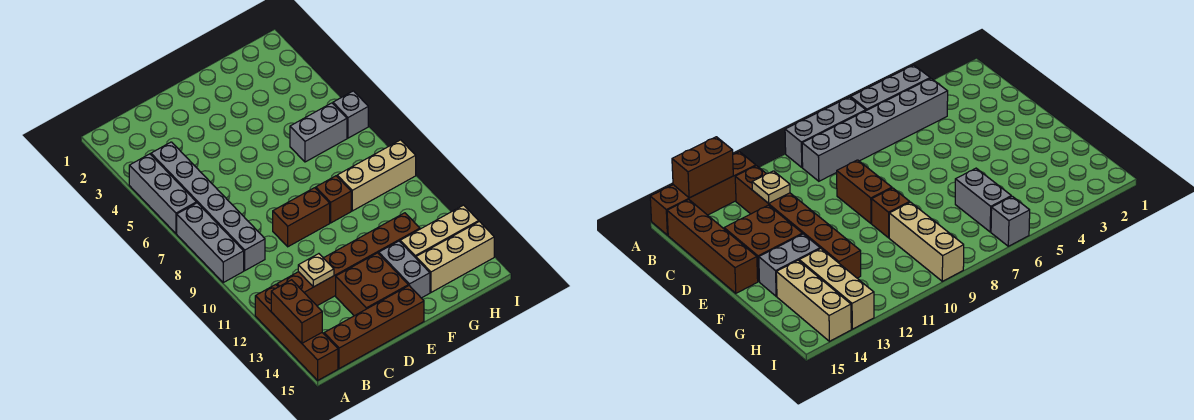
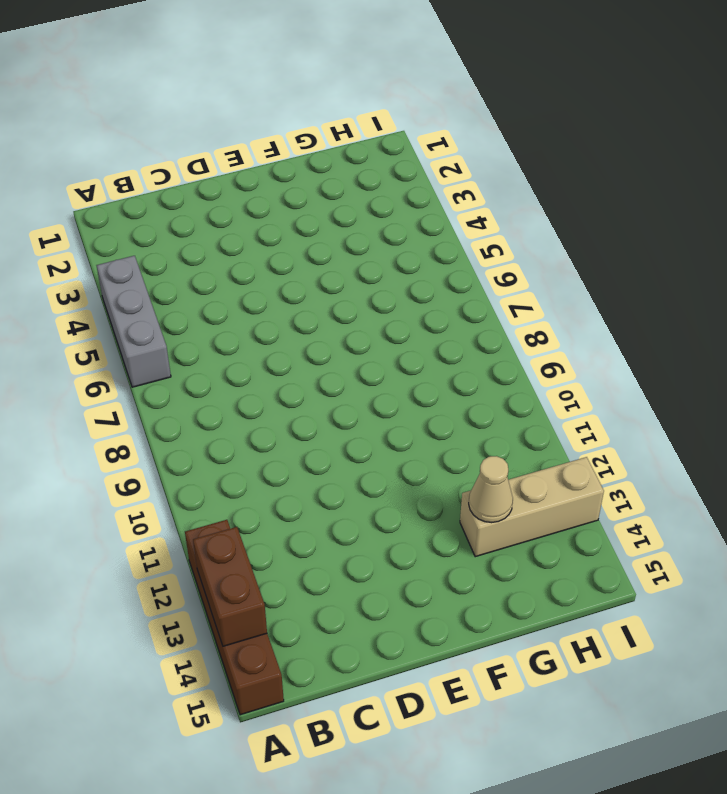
tan cone G13 level 2 -> none
none -> grey brick A7:A9 level 1
none -> grey brick B4:B9 level 1
none -> brown brick B12:G12 level 1

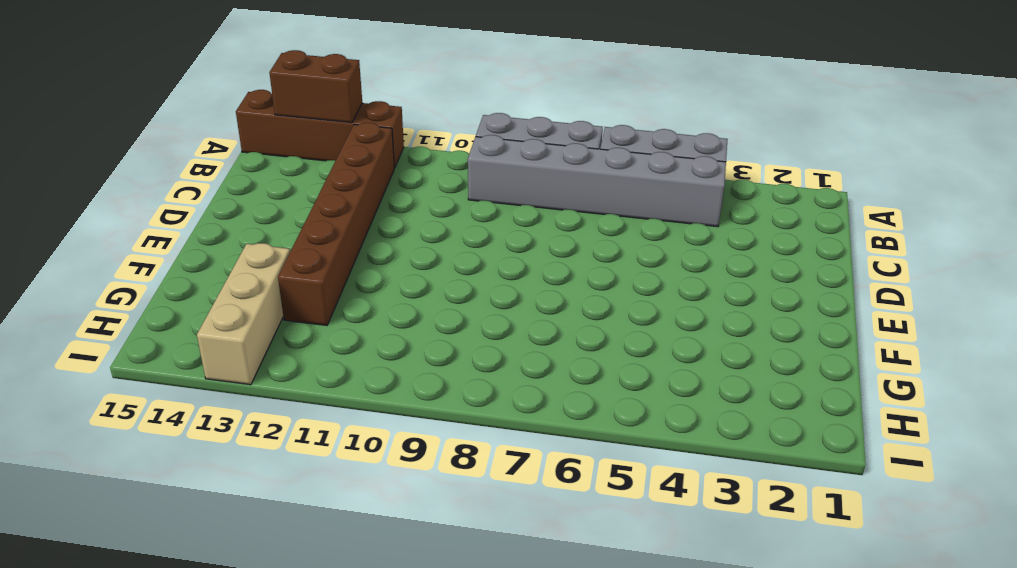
none -> brown brick B15:E15 level 1
none -> brown brick D9:E9 level 1
none -> brown brick D13:E14 level 1

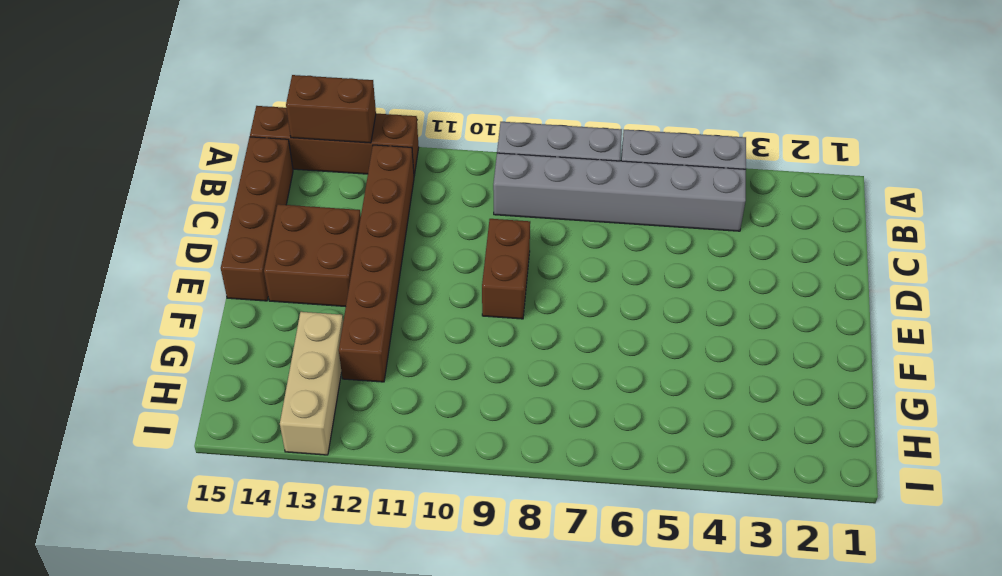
none -> brown brick F9 level 1
none -> grey brick F13:F14 level 1
none -> grey brick G6:H6 level 1

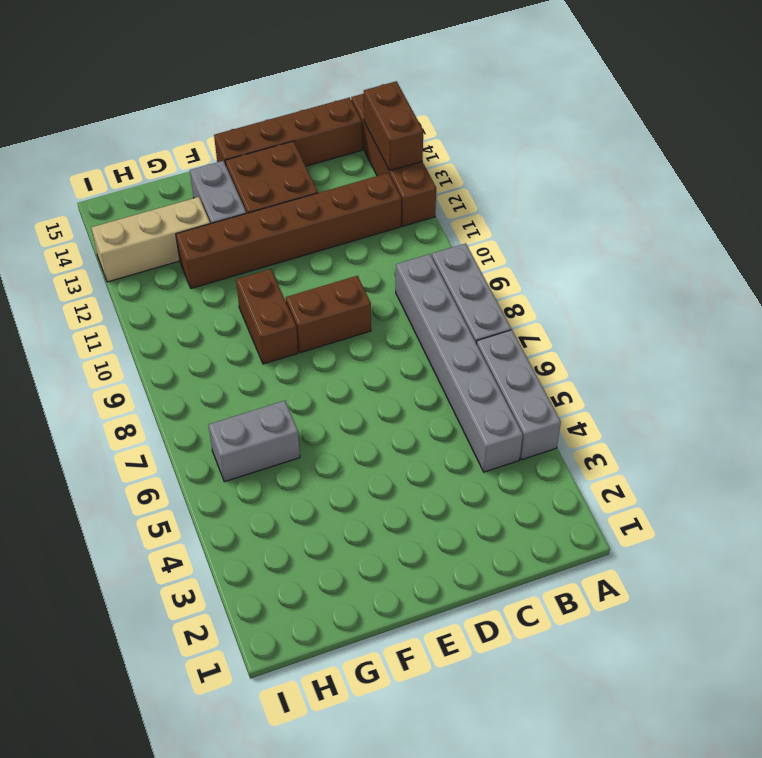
brown brick F9:F10 level 1 -> brown brick F9 level 1
none -> tan brick G9:I9 level 1
none -> tan brick G14:I14 level 1
none -> grey brick I6 level 1

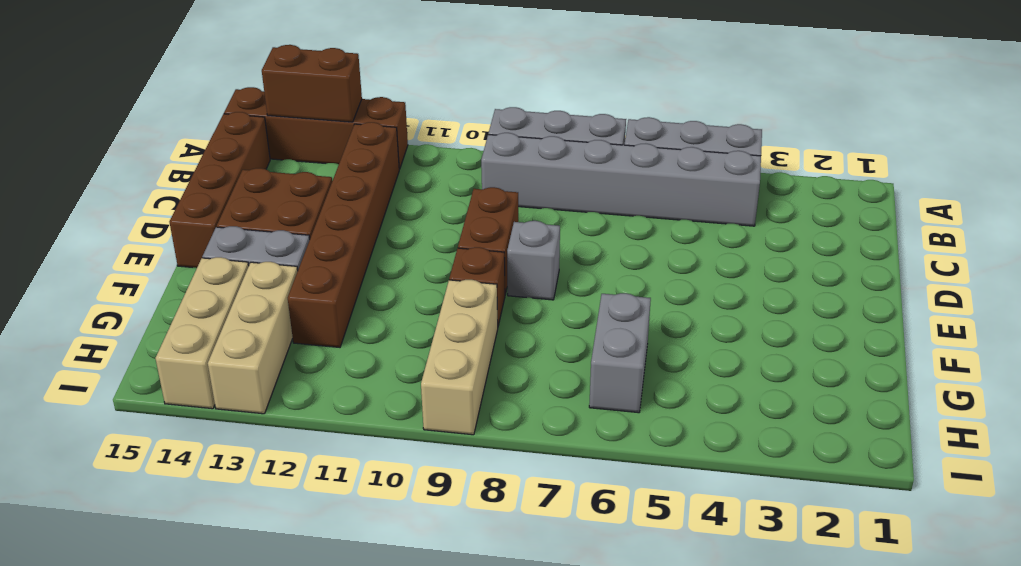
grey brick E8 level 1 -> grey brick I6 level 1
none -> tan plate C12 level 2

